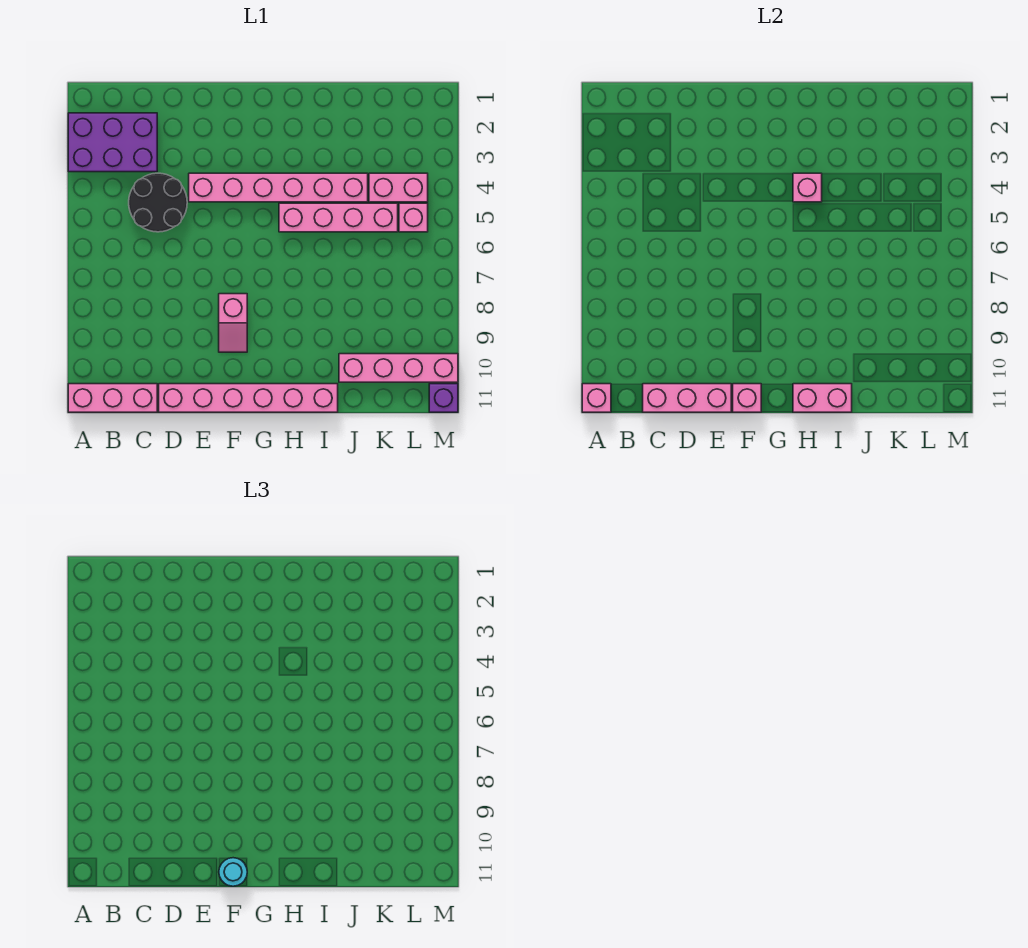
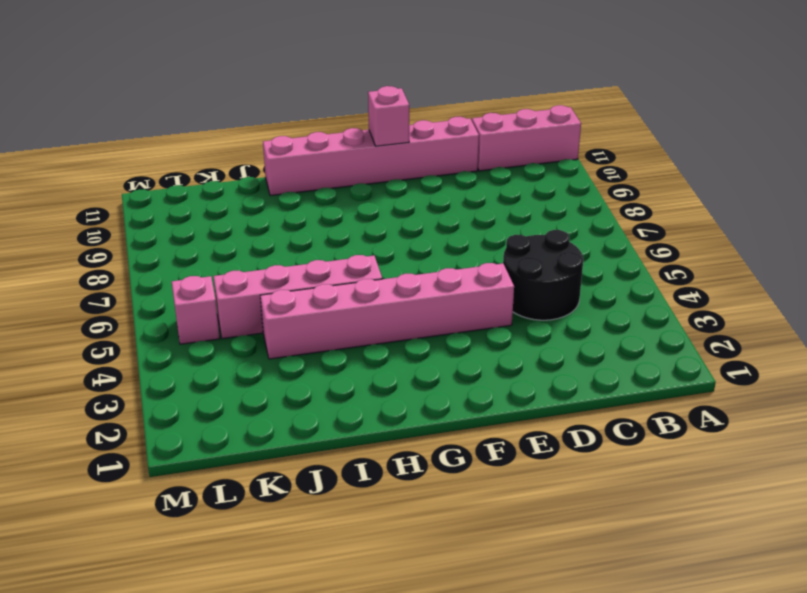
none -> purple brick A2:C3 level 1
none -> pink slope F8:F9 level 1 top 8
none -> pink brick J10:M10 level 1

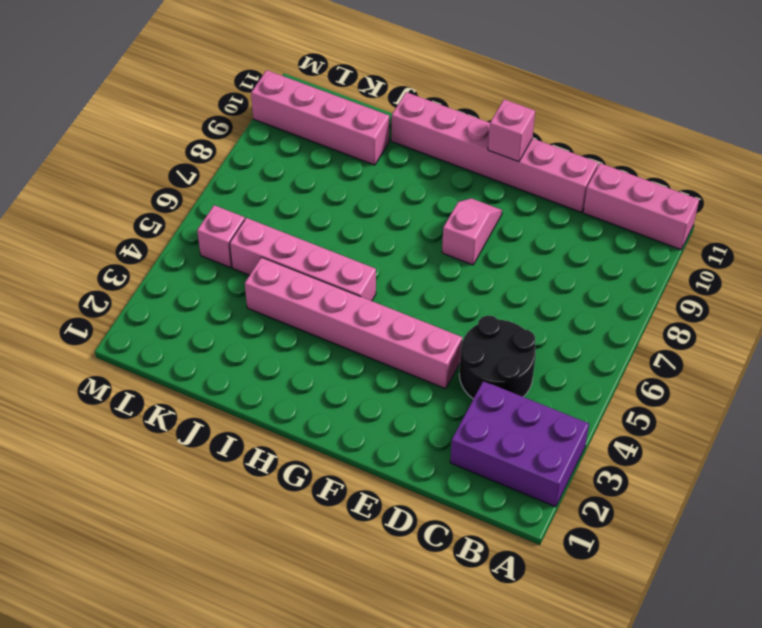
none -> pink brick K4:L4 level 1
none -> purple brick M11 level 1
none -> pink brick A11 level 2

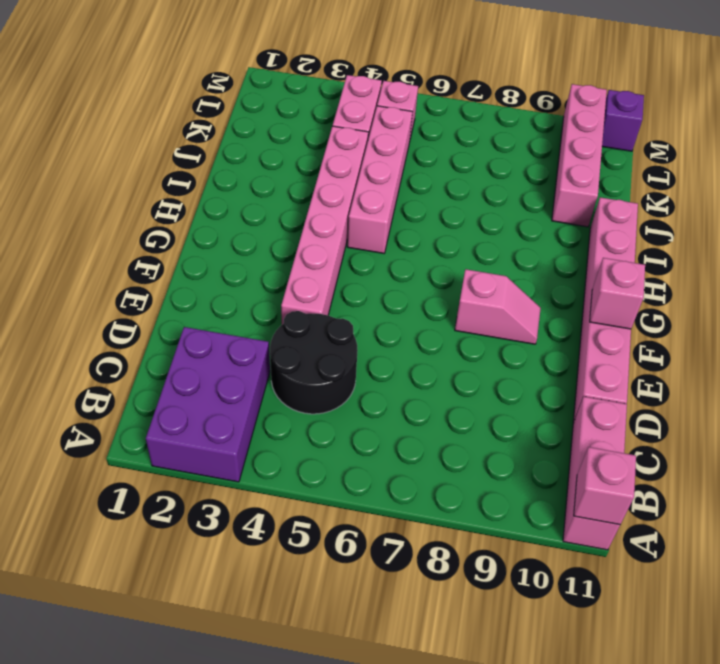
none -> pink brick C11:E11 level 2
none -> pink brick H4 level 2
none -> pink brick H11:I11 level 2

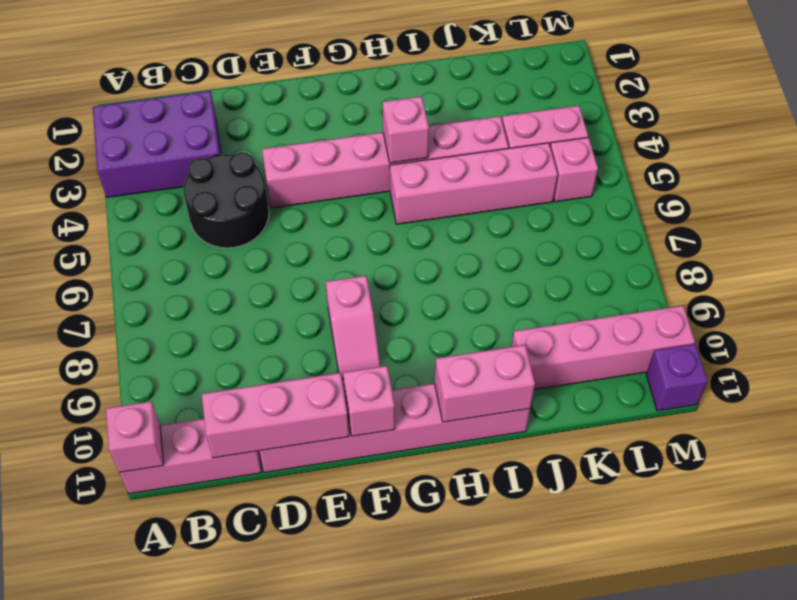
none -> cyan round brick F11 level 3

